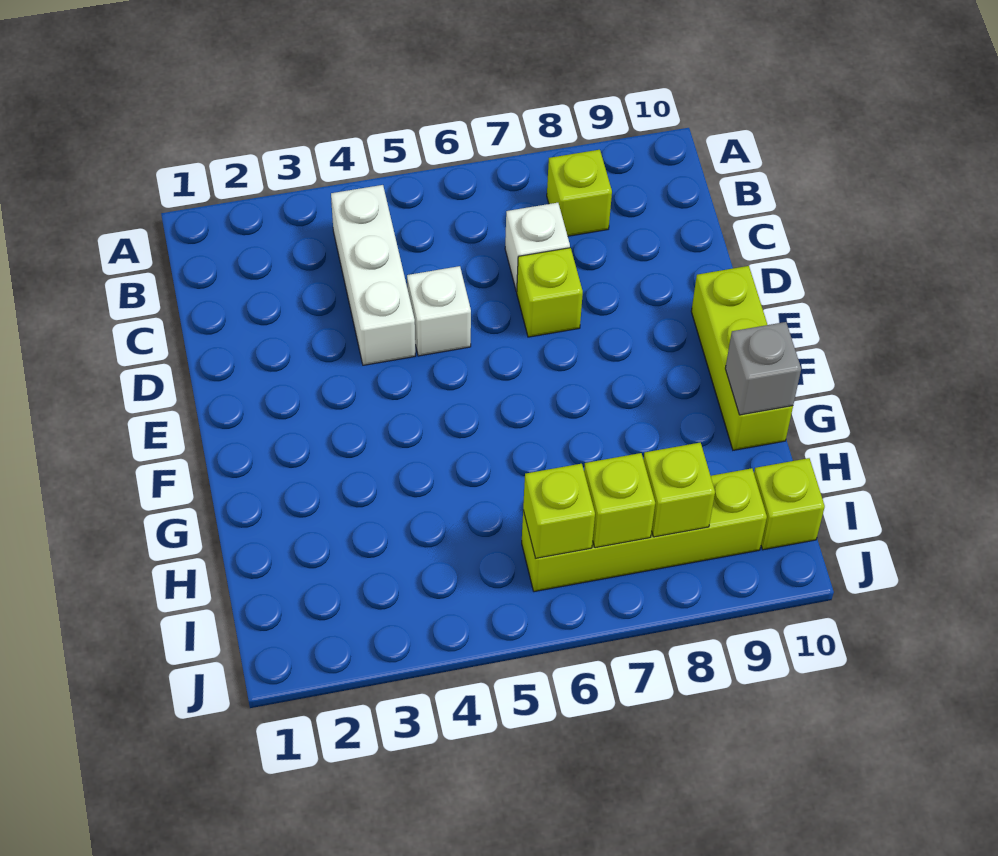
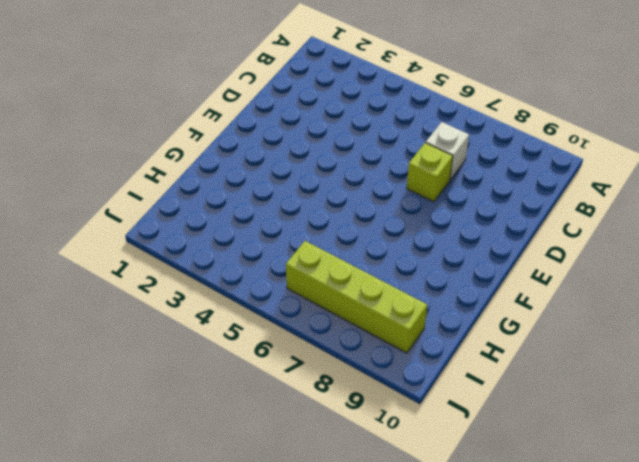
none -> white brick B4:D4 level 1
none -> lime brick B8 level 1
none -> white brick D5 level 1

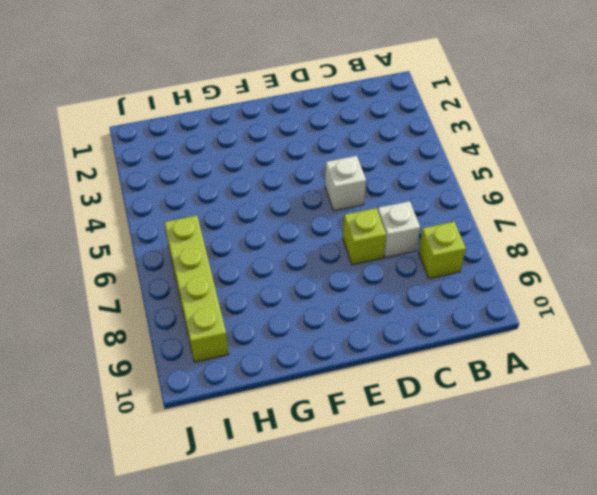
none -> white brick B4:D4 level 1
none -> lime brick E10:G10 level 1
none -> lime brick I10 level 1

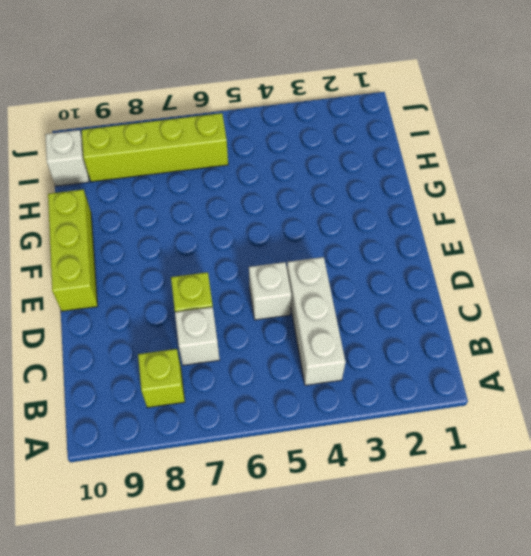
white brick I10 level 1 -> lime brick I10 level 1
none -> grey brick G10 level 2
none -> lime brick I6 level 2
none -> lime brick I7 level 2

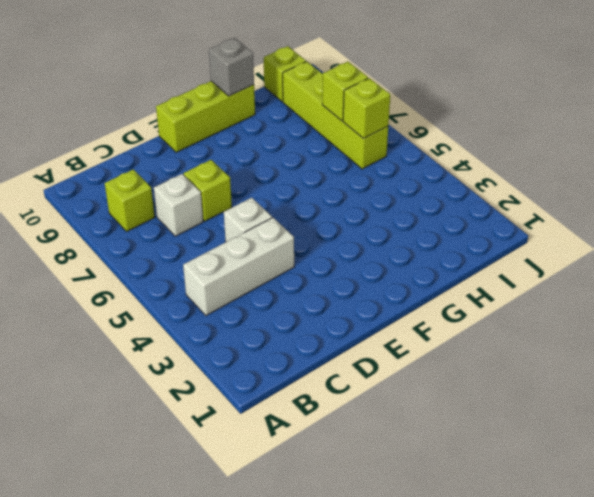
none -> lime brick I8 level 2

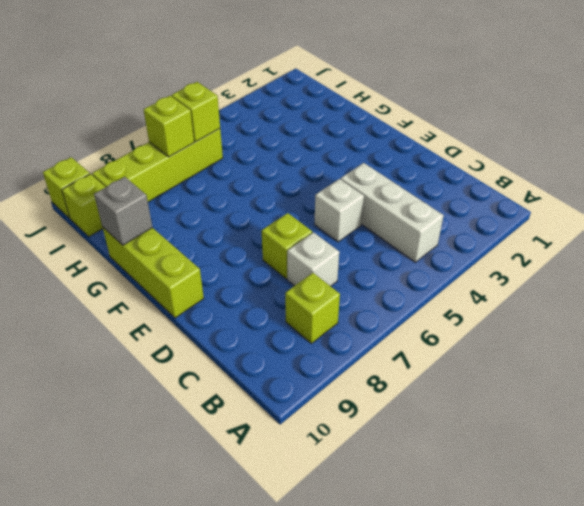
lime brick J10 level 1 -> lime brick I8 level 2

